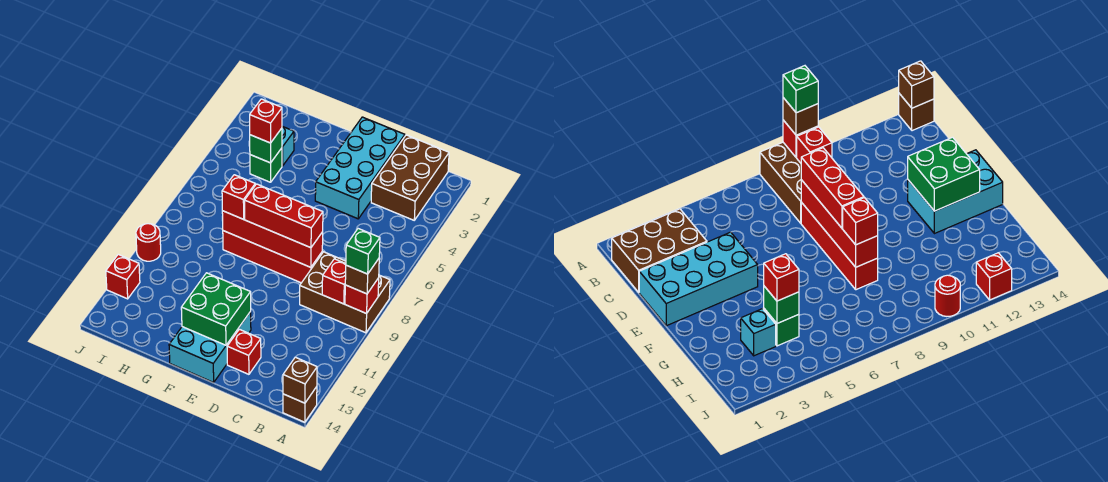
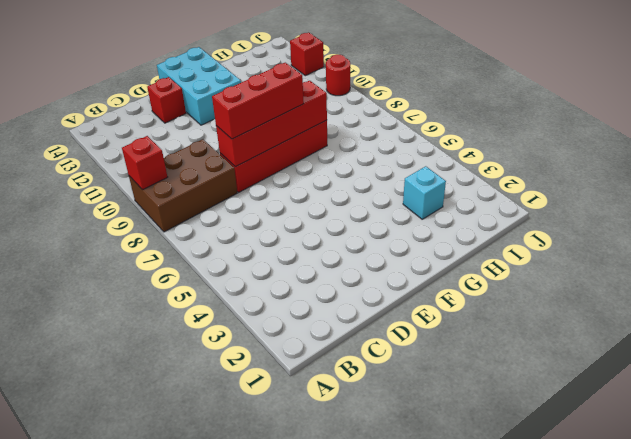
none -> brown brick A14 level 1
none -> brown brick B1:C3 level 1
none -> cyan brick D1:E4 level 1

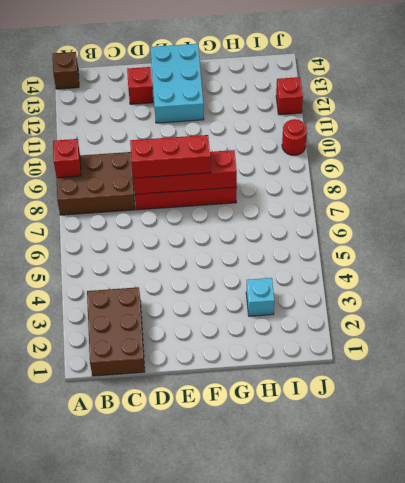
none -> cyan brick D1:E4 level 1
none -> green brick H4 level 1
none -> brown brick A14 level 2

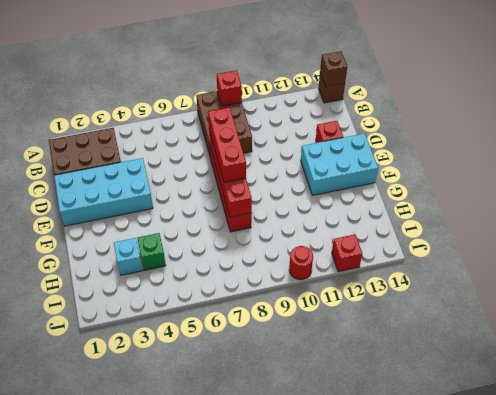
none -> red brick B9 level 2
none -> green brick E12:F13 level 2
none -> green brick H4 level 2

